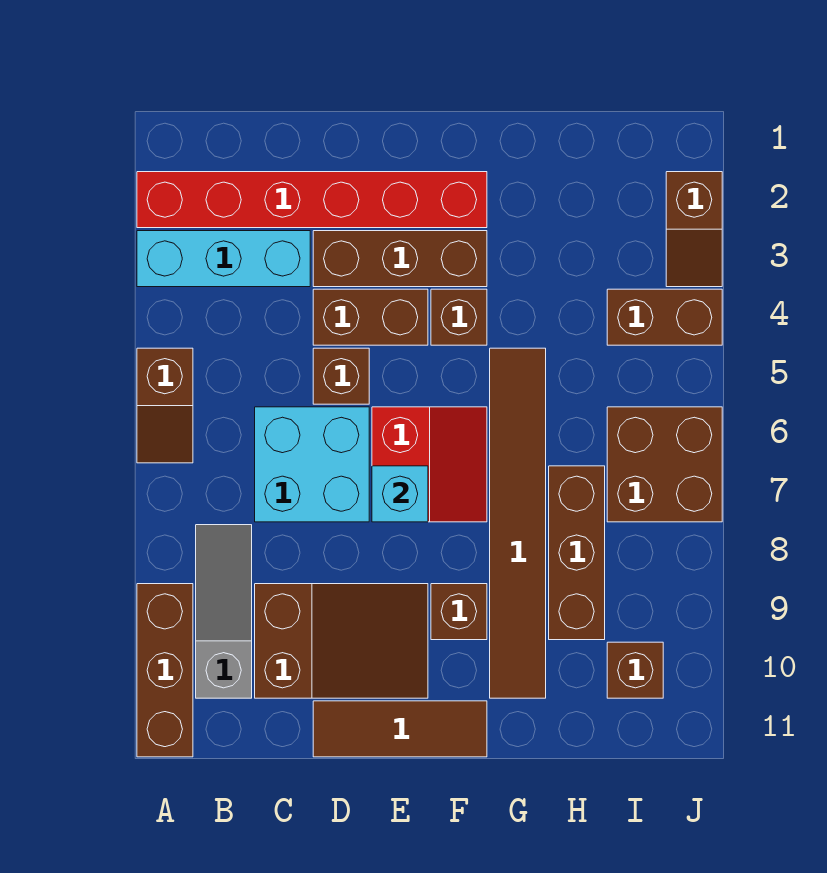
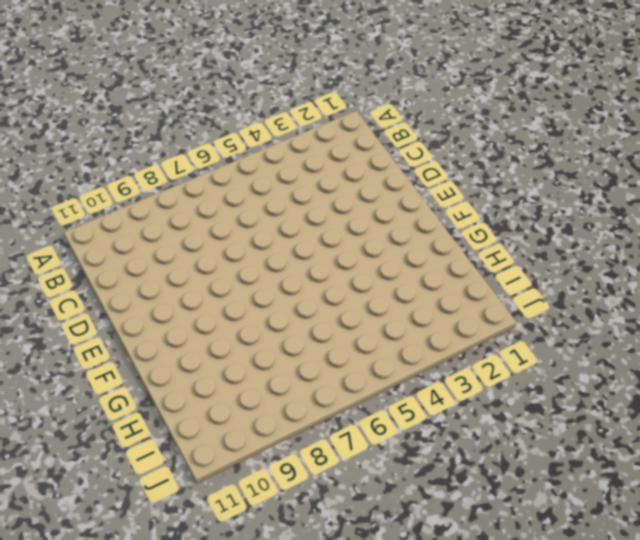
none -> red brick A2:F2 level 1
none -> cyan brick A3:C3 level 1
none -> brown slope A5:A6 level 1 top 5

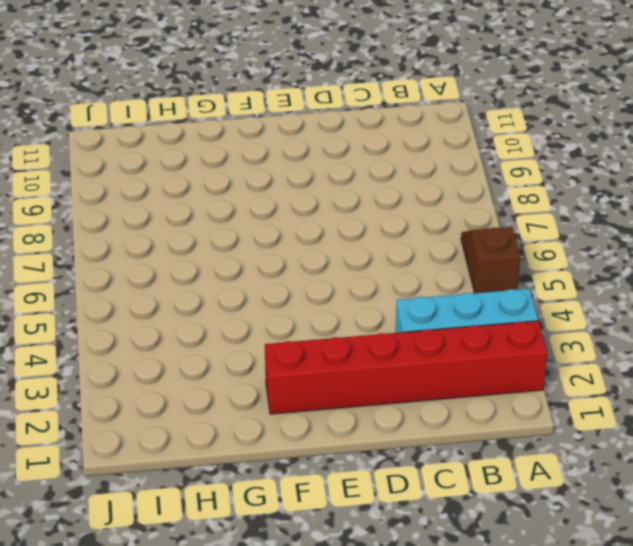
none -> brown brick A9:A11 level 1
none -> grey slope B8:B10 level 1 top 10
none -> cyan brick C6:D7 level 1

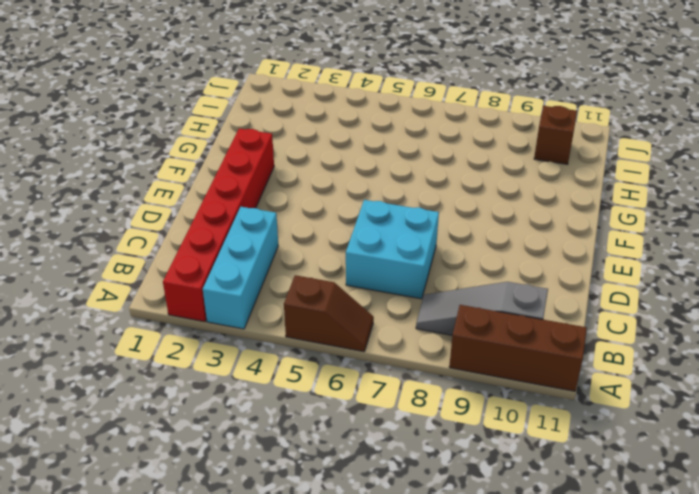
none -> brown slope C9:E10 level 1 top C
none -> brown brick D3:F3 level 1
none -> brown brick D4:E4 level 1

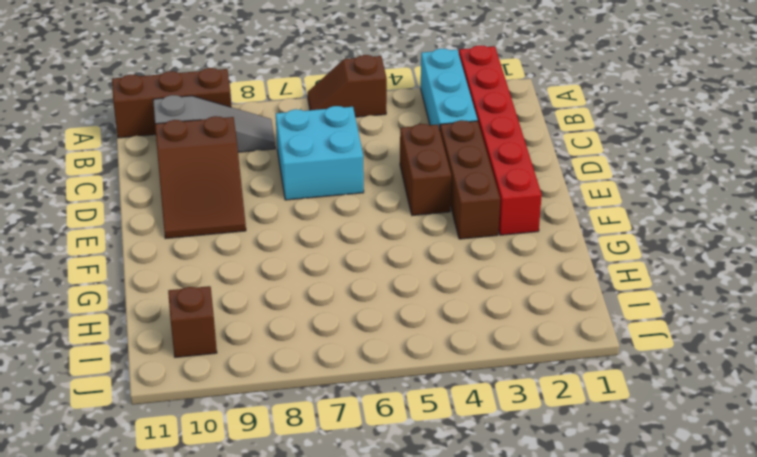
none -> brown brick D5 level 1
none -> brown tile D11:F11 level 1
none -> red slope E6:F7 level 1 top E

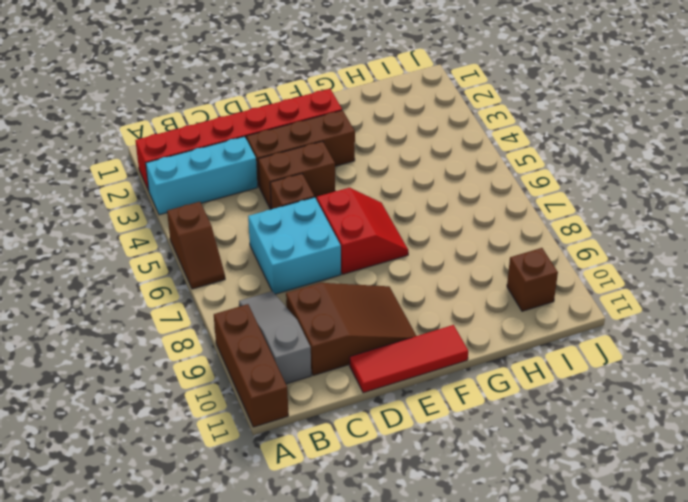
red tile D11:F11 level 1 -> brown tile D11:F11 level 1
none -> brown brick F4 level 1
none -> brown brick F9 level 1
none -> brown tile G5:G10 level 1

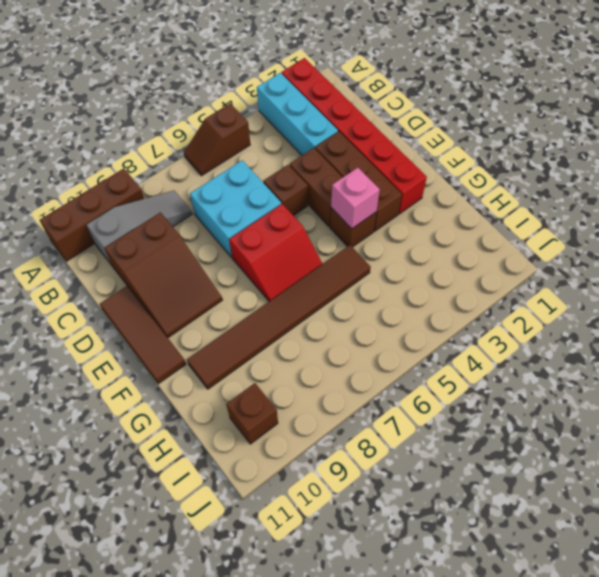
pink brick F4 level 2 -> none
none -> brown brick F9 level 1
none -> brown brick H7:H9 level 1
none -> brown brick I4:J4 level 1

